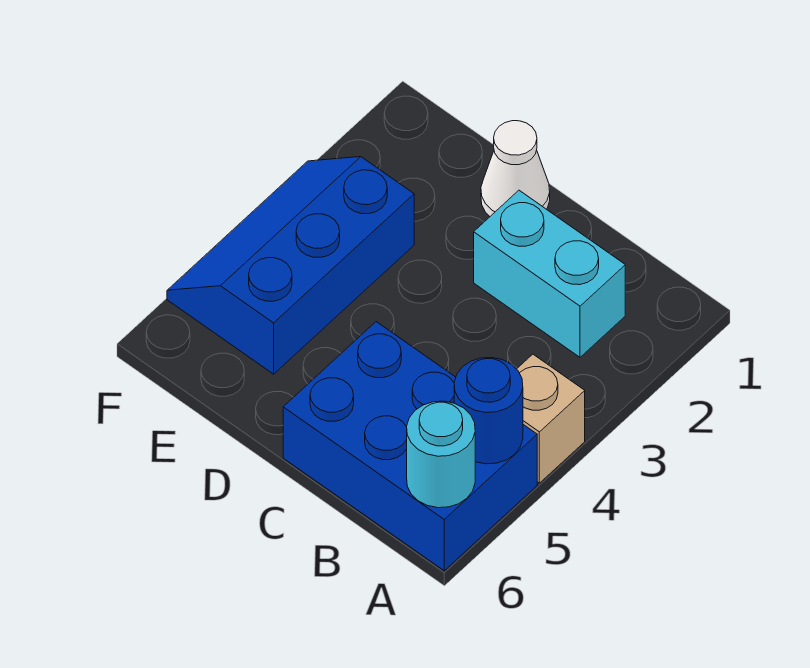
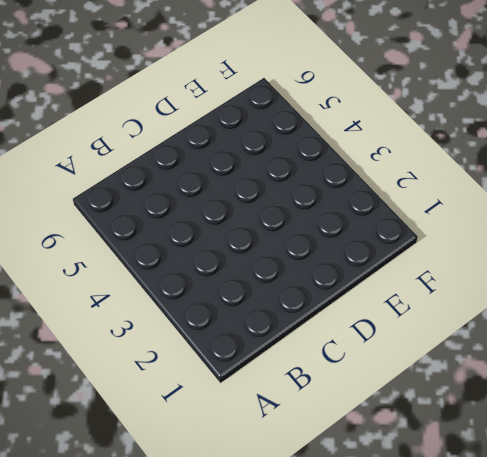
none -> tan brick A4 level 1
none -> blue brick A5:C6 level 1

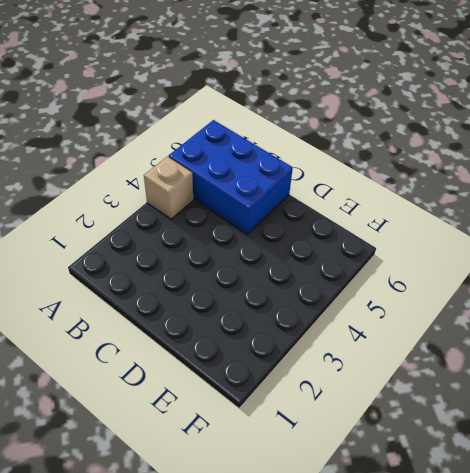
none -> cyan brick B2:C2 level 1
none -> white cone D1 level 1

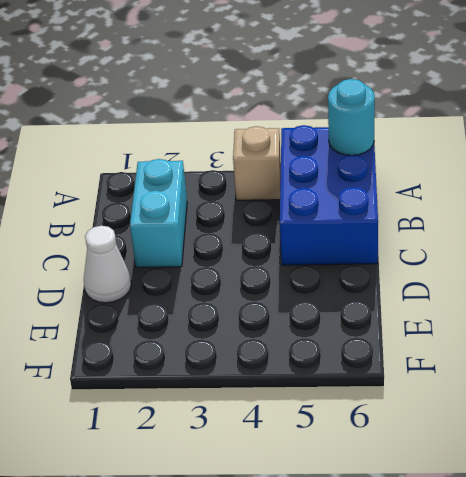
none -> blue slope E3:F5 level 1 top E
none -> blue round brick A5 level 2

